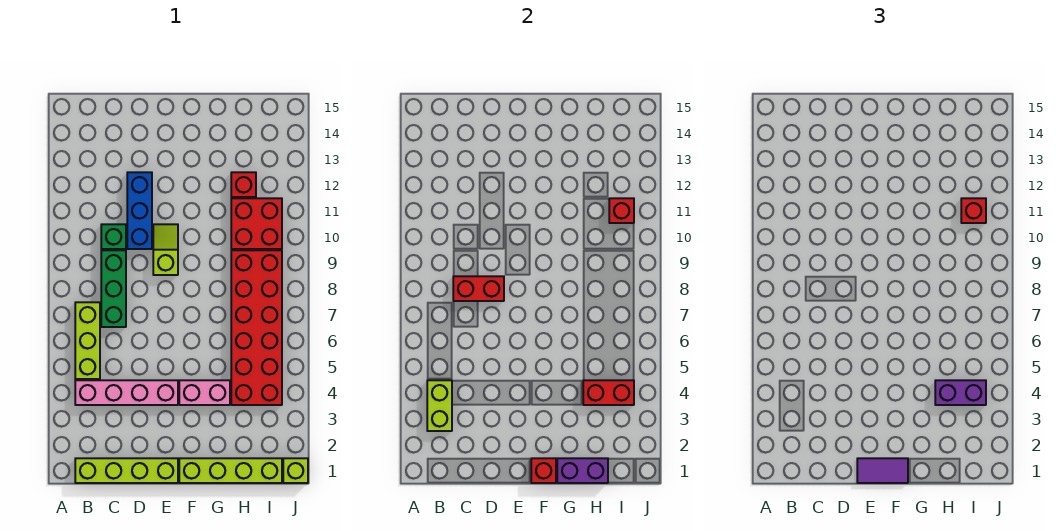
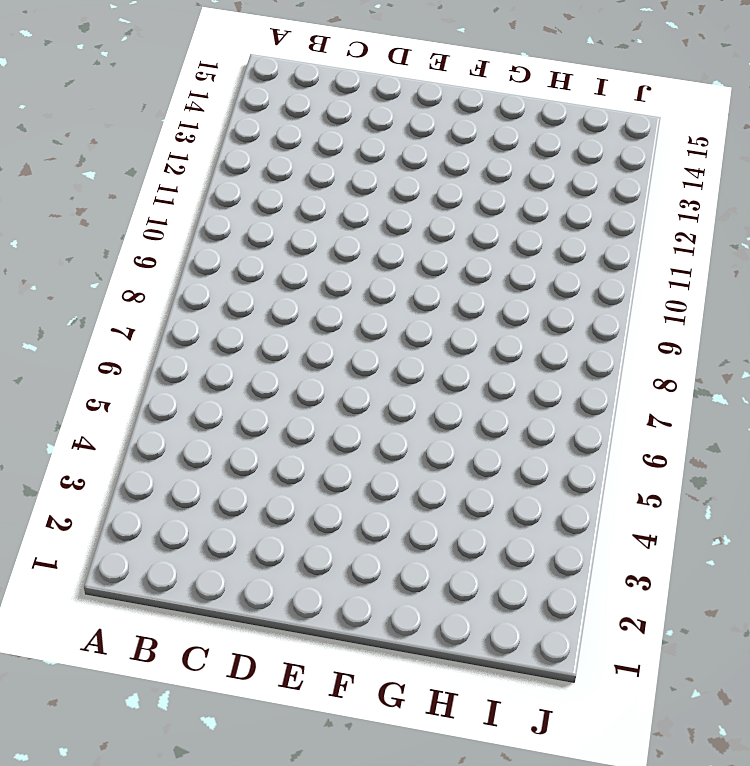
none -> lime brick B1:E1 level 1
none -> pink brick B4:E4 level 1
none -> lime brick B5:B7 level 1

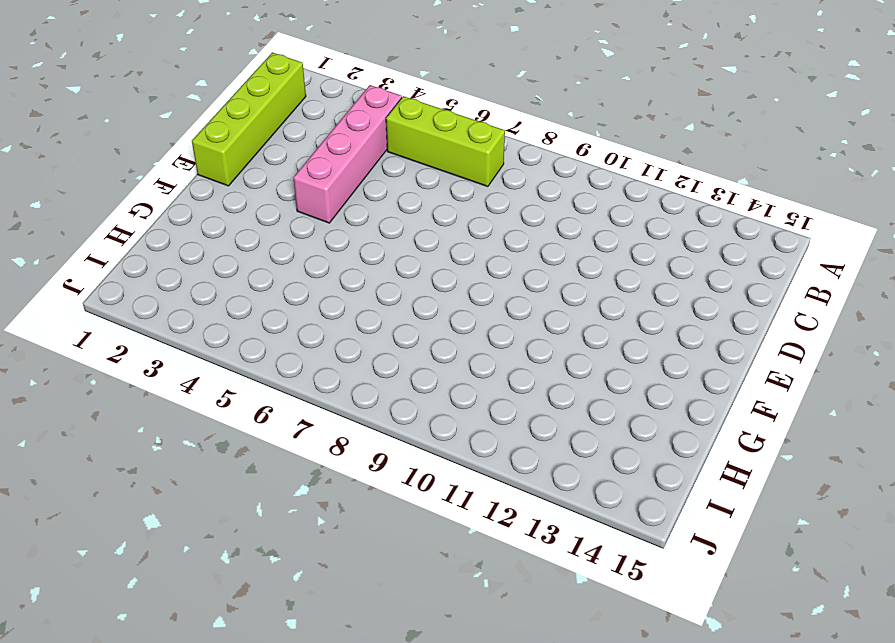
none -> green brick C7:C9 level 1
none -> green brick C10 level 1
none -> blue brick D10:D12 level 1

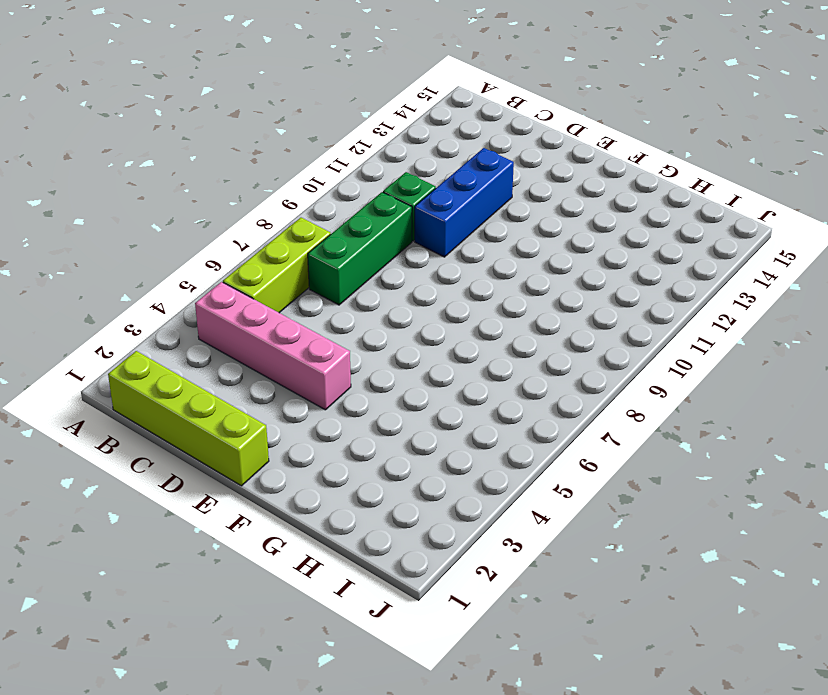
none -> lime slope E9:E10 level 1 top 9
none -> lime brick F1:I1 level 1
none -> pink brick F4:G4 level 1

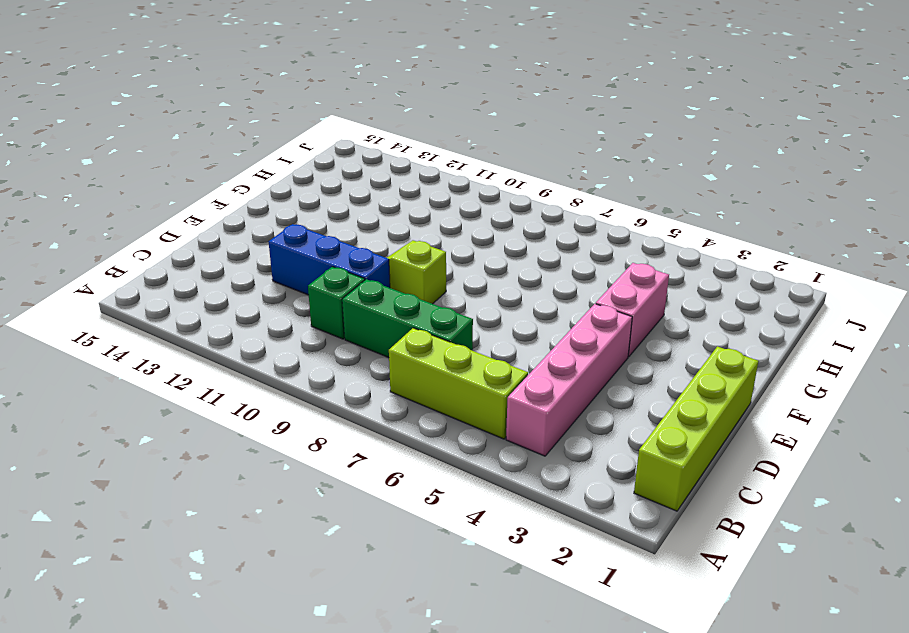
none -> lime brick F1:I1 level 1
none -> red brick H4:I9 level 1
none -> red brick H10:I11 level 1

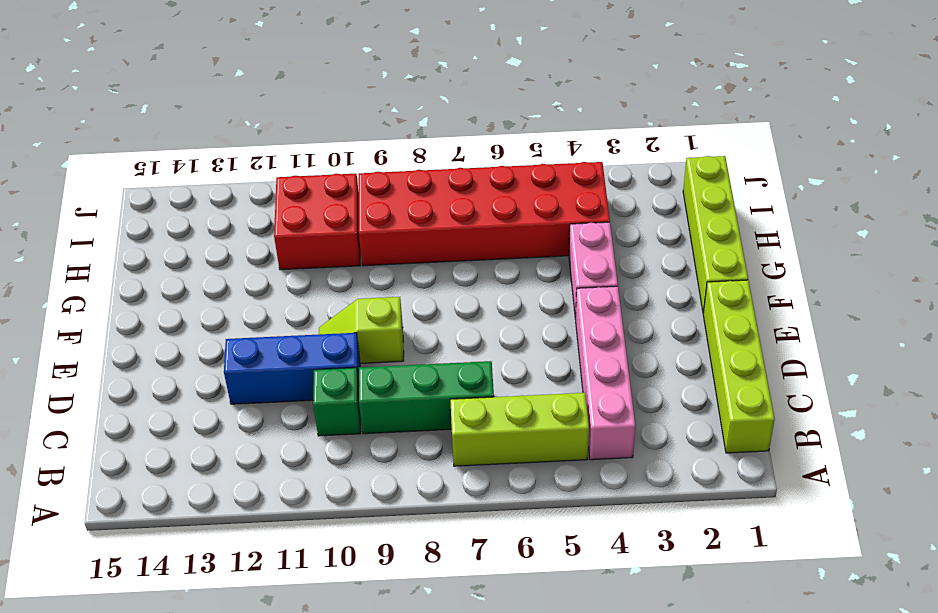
none -> red brick H12 level 1
none -> lime brick J1 level 1
none -> lime brick B3:B4 level 2

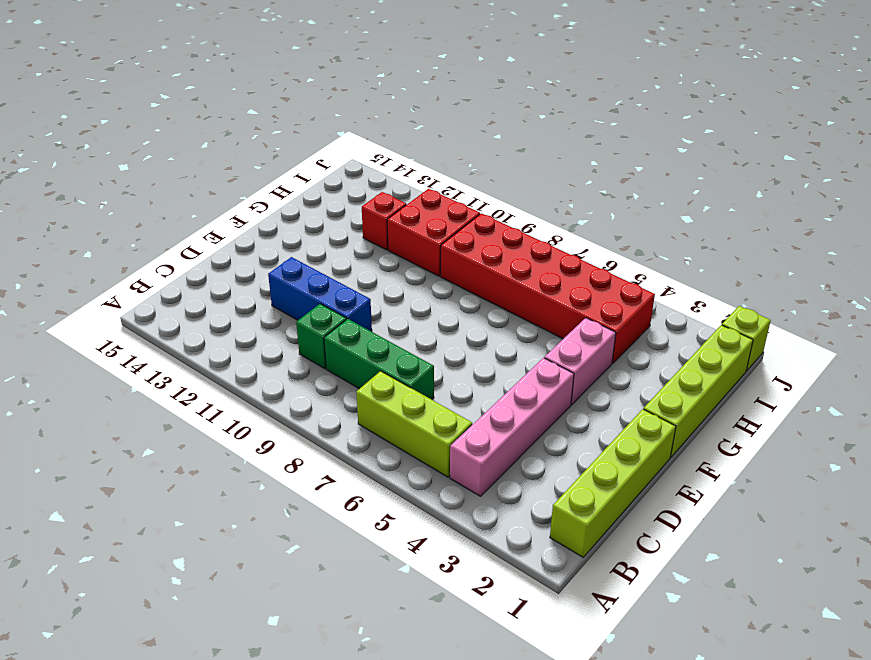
none -> lime slope E9:E10 level 1 top 9
none -> lime brick B3:B4 level 2
none -> red brick C8:D8 level 2

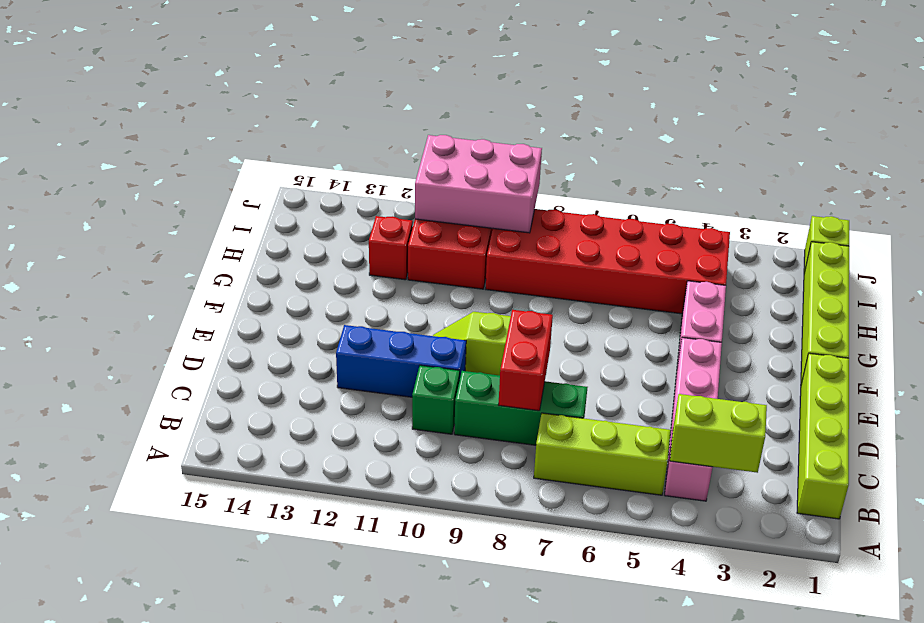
pink brick I9:J11 level 2 -> red brick I11 level 2
none -> red brick F1 level 2
none -> purple brick G1:H1 level 2
none -> red brick H4:I4 level 2

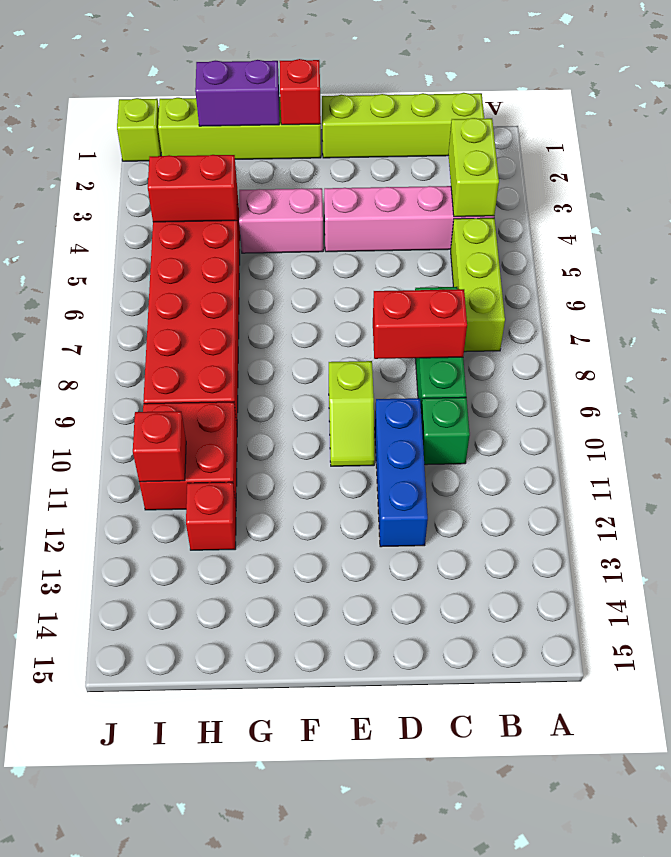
none -> purple tile E1:F1 level 3
none -> purple brick H4:I4 level 3
none -> red brick I11 level 3

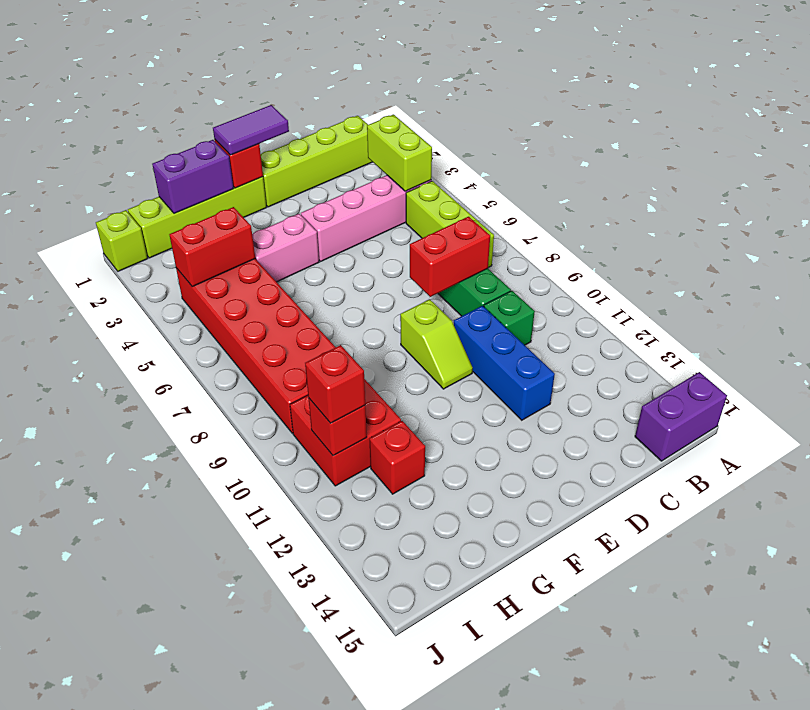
purple brick A15:B15 level 1 -> purple brick H4:I4 level 3

